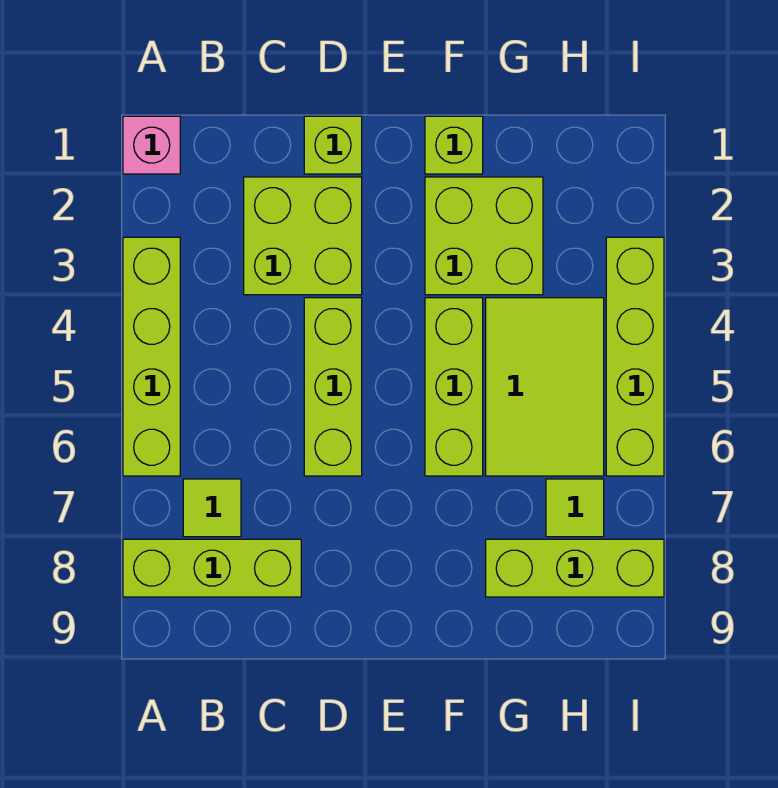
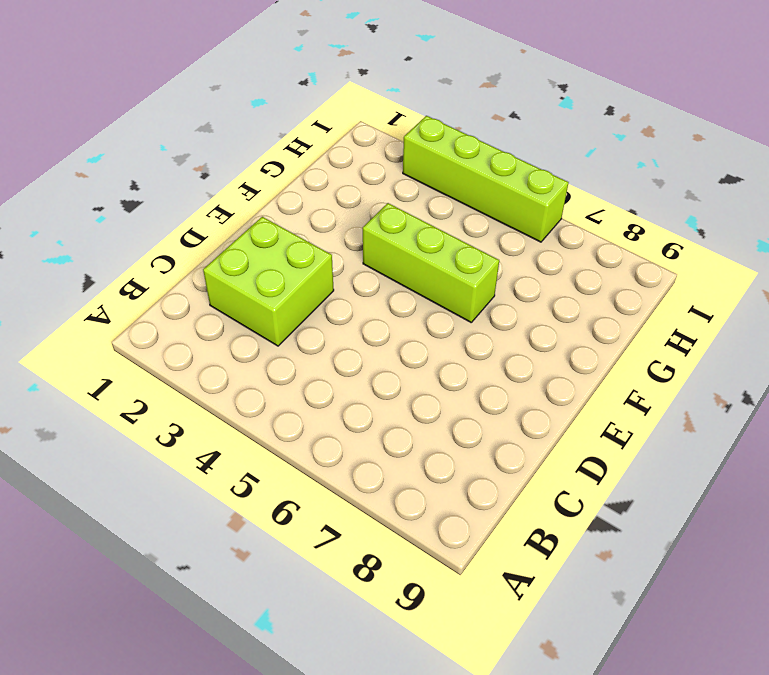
none -> pink brick A1 level 1
none -> lime brick A3:A6 level 1
none -> lime brick A8:C8 level 1

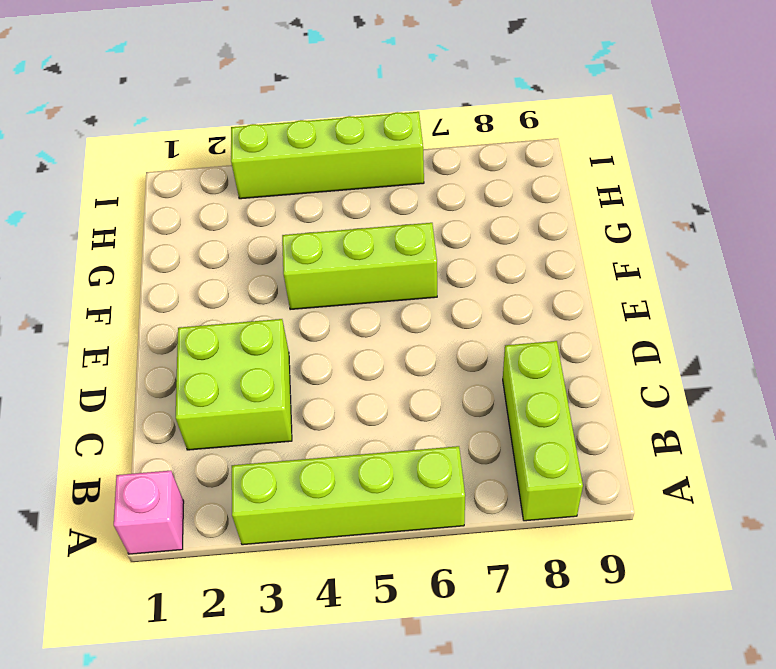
none -> lime tile B7 level 1
none -> lime brick D1 level 1
none -> lime brick D4:D6 level 1

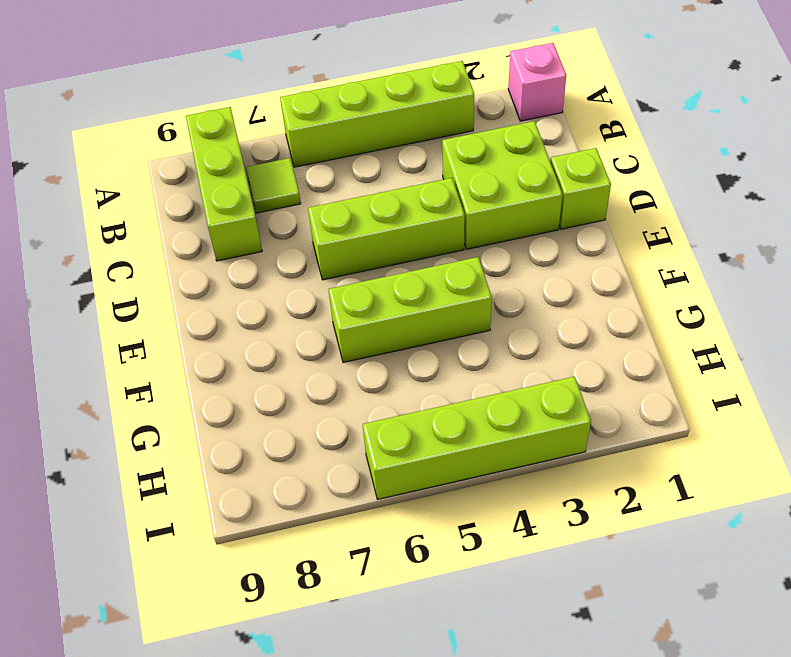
none -> lime brick F1 level 1
none -> lime brick F2:G3 level 1
none -> lime tile G4:H6 level 1

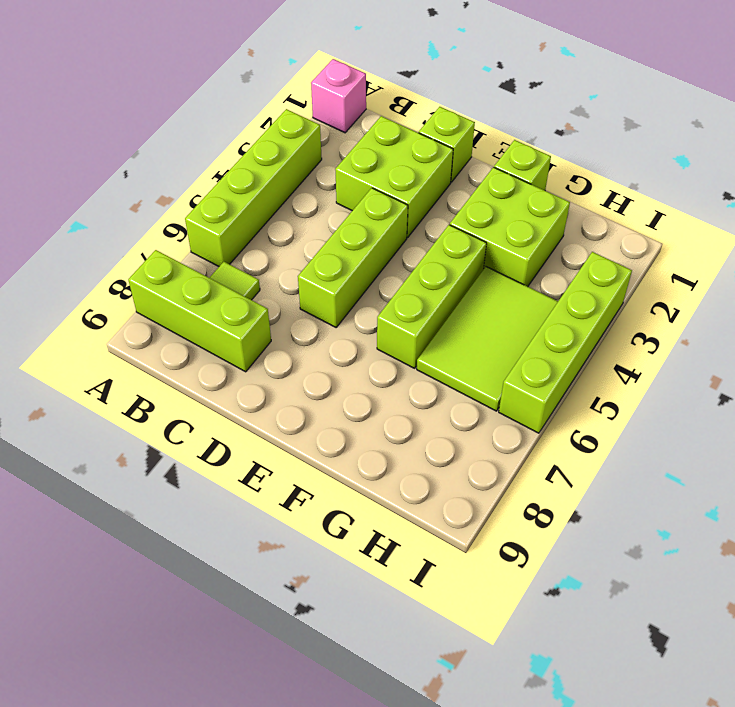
none -> lime brick G8:I8 level 1
none -> lime tile H7 level 1

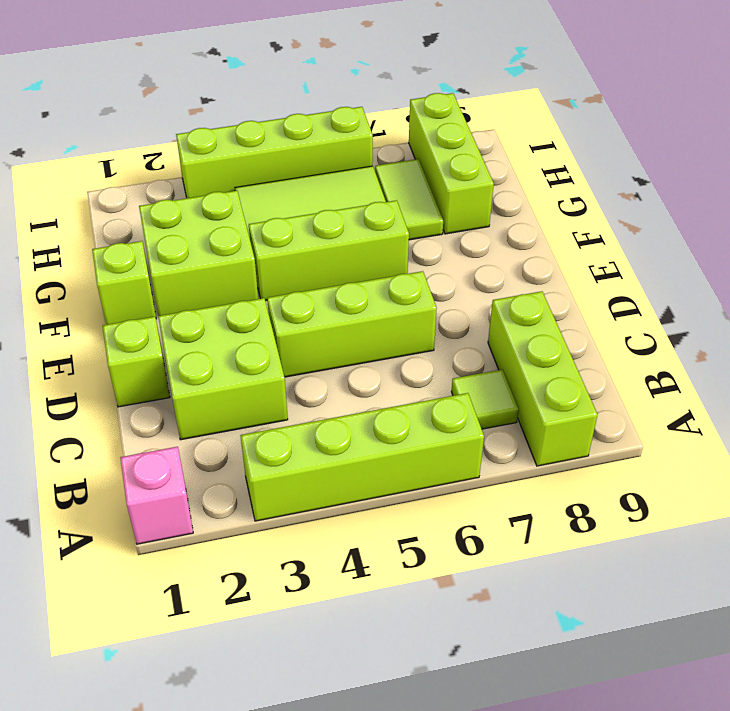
lime tile G7:H7 level 1 -> lime tile H7 level 1

